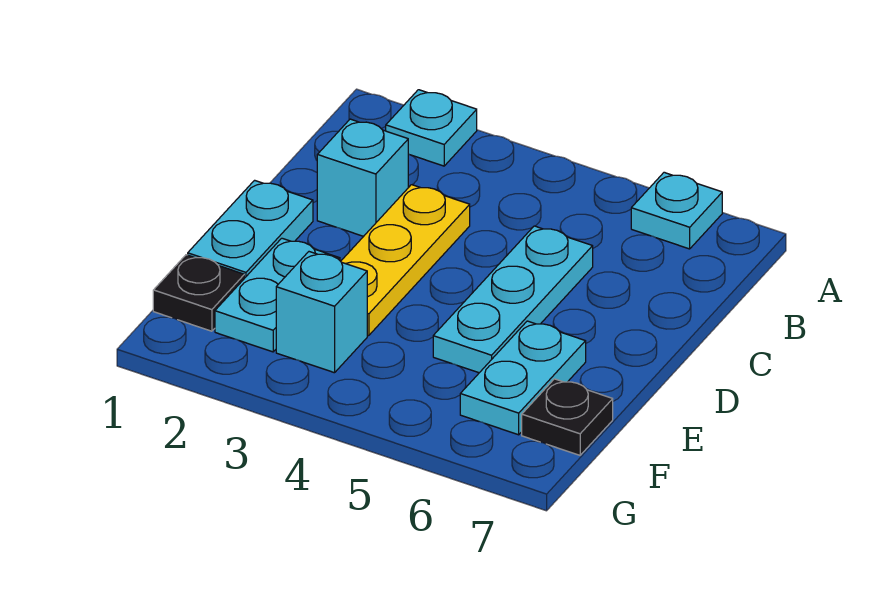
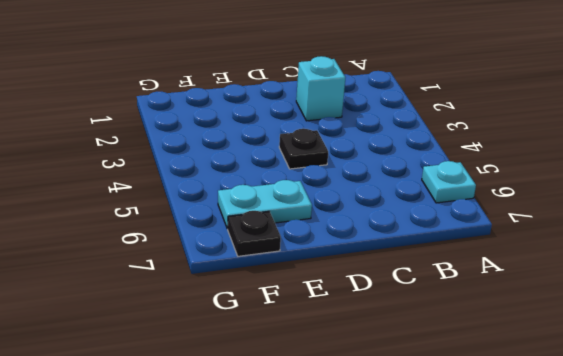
black plate D4 level 1 -> black plate F1 level 1
none -> cyan plate A2 level 1
none -> yellow plate C3:E3 level 1

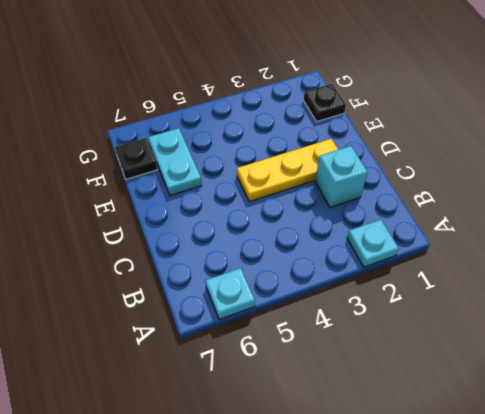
yellow plate D2:D4 level 1 -> yellow plate C3:E3 level 1
none -> cyan plate C5:E5 level 1
none -> cyan plate D1:E1 level 1

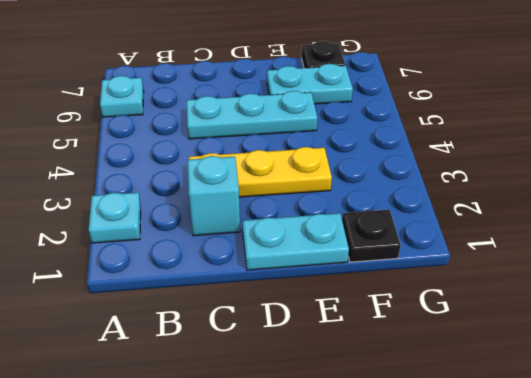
none -> cyan plate E2:F2 level 1
none -> cyan brick F3 level 1

